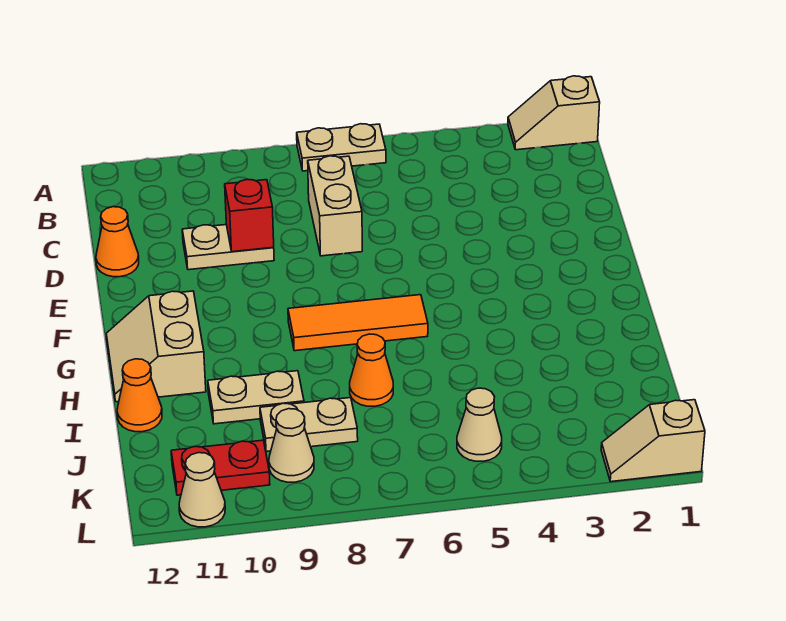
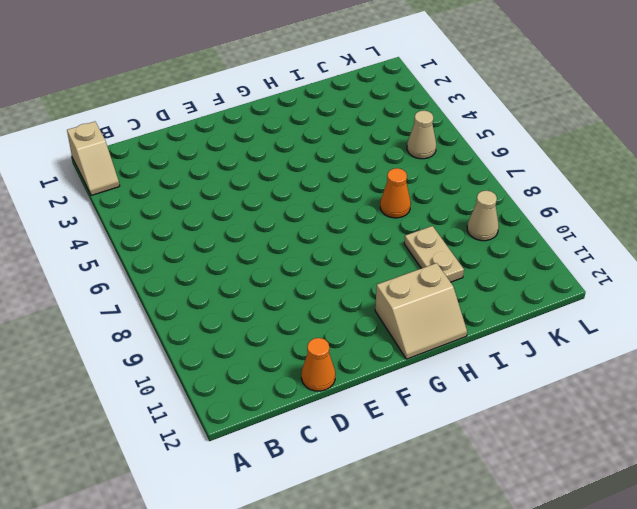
none -> tan plate A6:A7 level 1
none -> tan brick C7:D7 level 1
none -> tan plate D9:D10 level 1

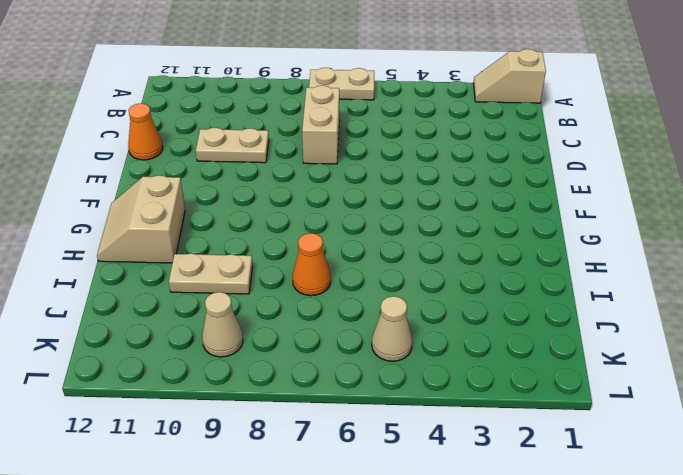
none -> orange tile G6:G8 level 1
none -> orange cone I12 level 1
none -> tan plate J8:J9 level 1

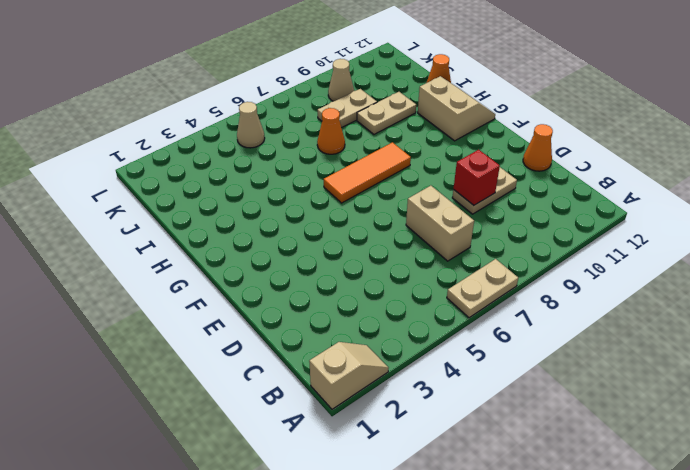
none -> red plate K10:K11 level 1
none -> tan slope L1:L2 level 1 top 1
none -> tan cone L11 level 1

